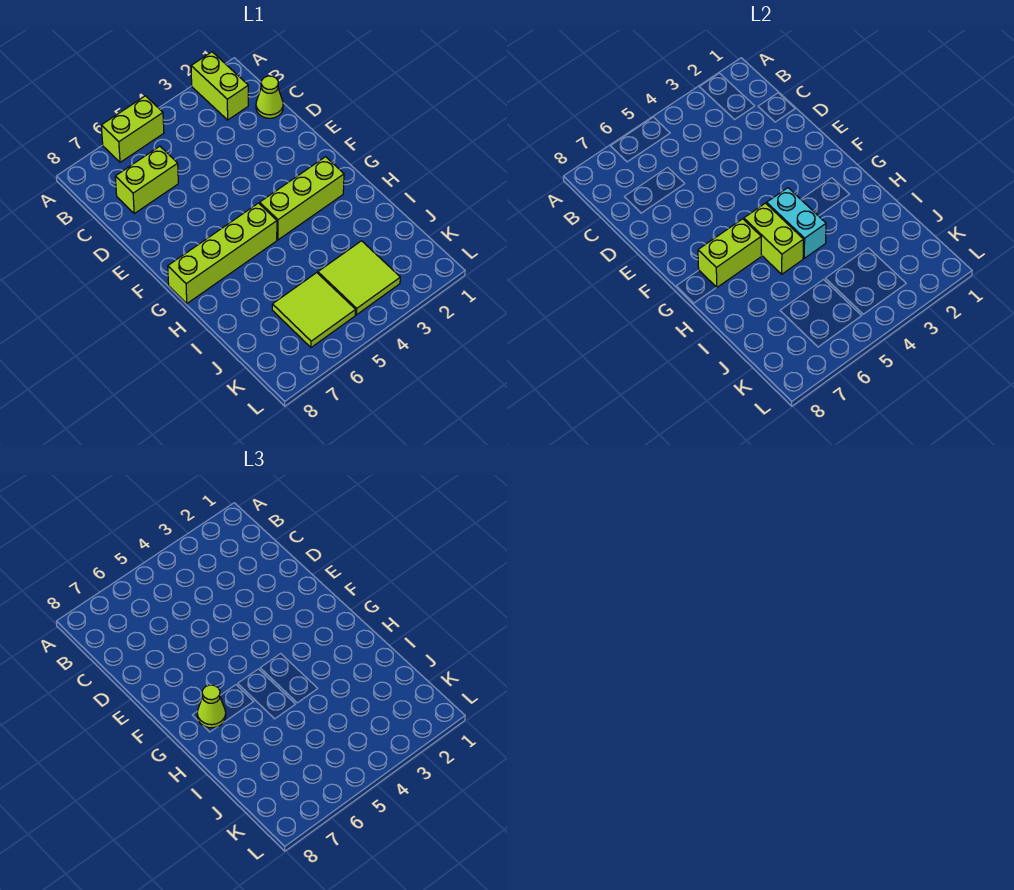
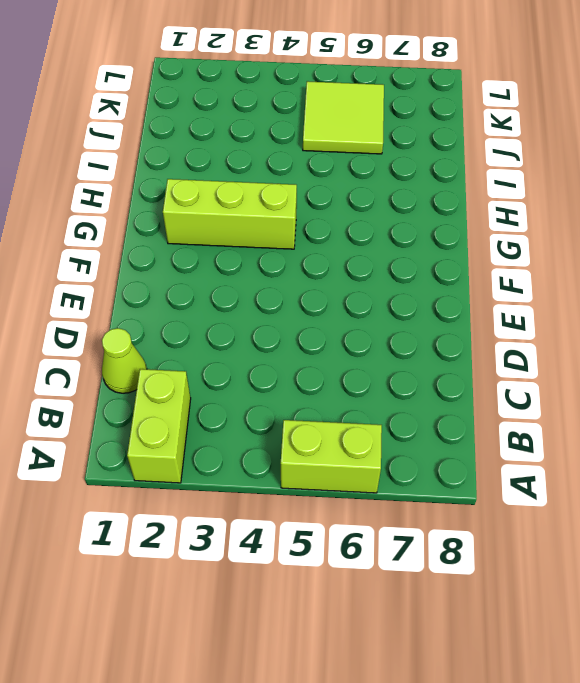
none -> lime brick C6:C7 level 1
none -> lime brick G5:G8 level 1
none -> lime tile J3:K4 level 1

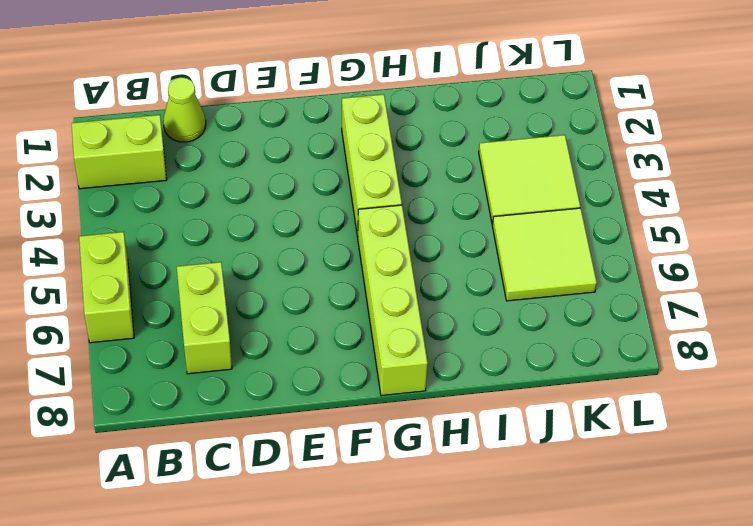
none -> cyan brick G4:H4 level 2
none -> lime brick G5:H5 level 2
none -> lime brick G6:G7 level 2

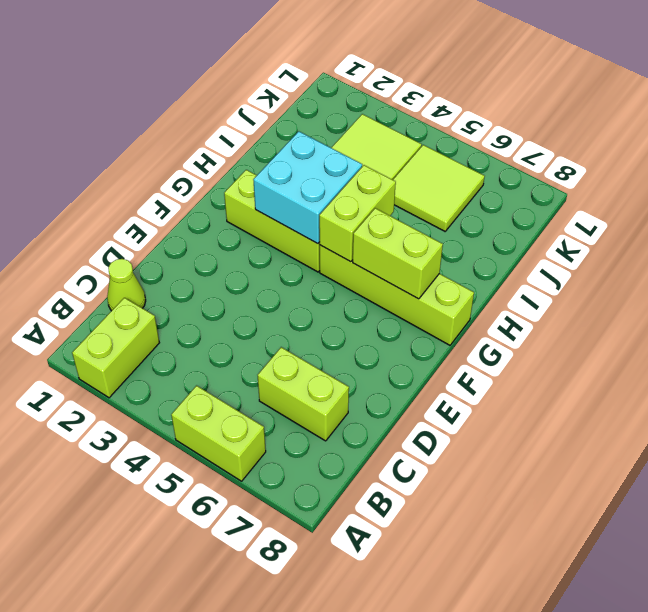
cyan brick G3:H4 level 2 -> cyan brick G4:H4 level 2
none -> lime cone G7 level 3

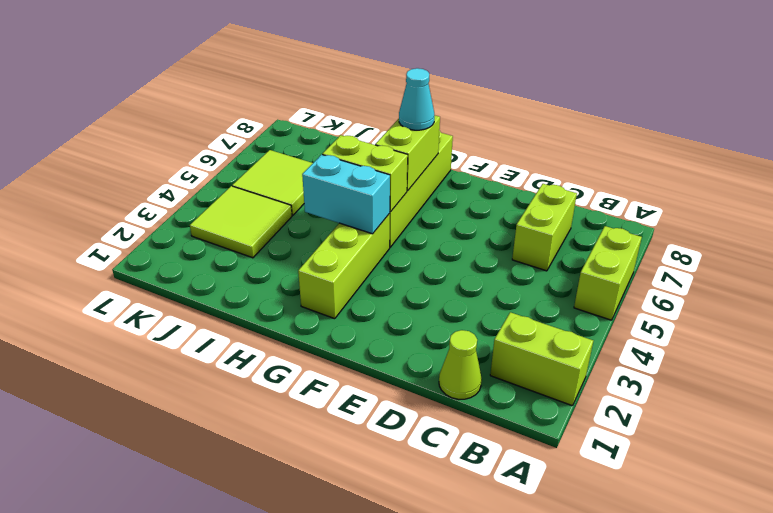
cyan cone G7 level 3 -> lime cone G7 level 3

